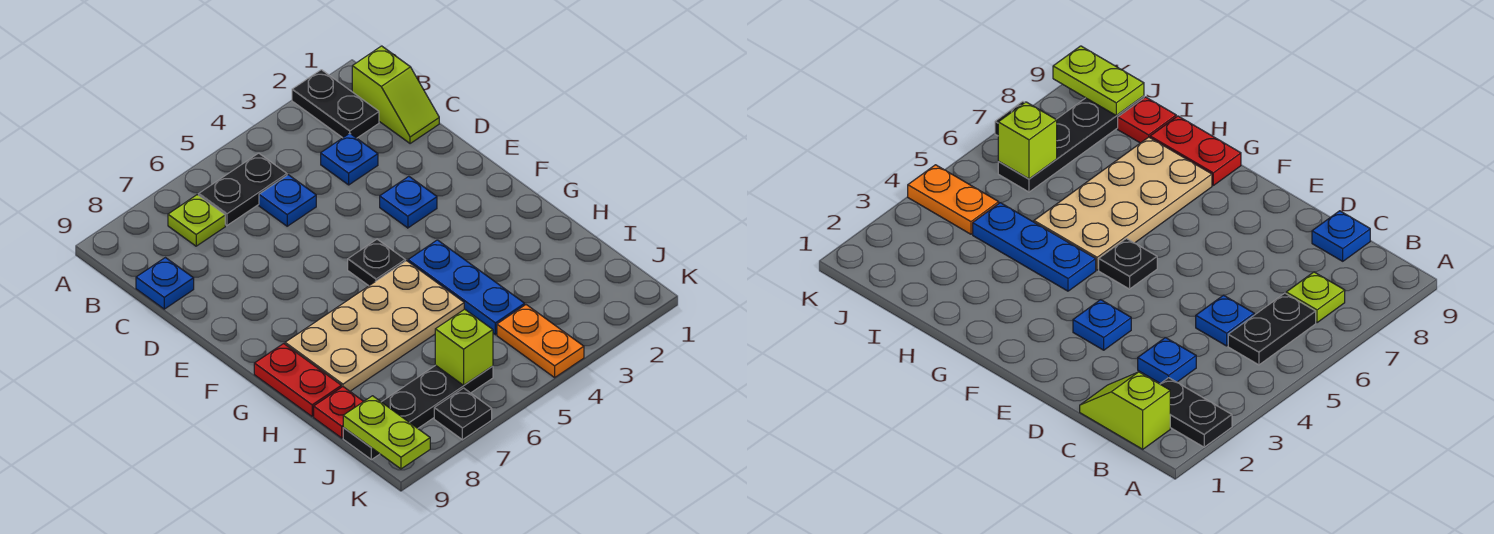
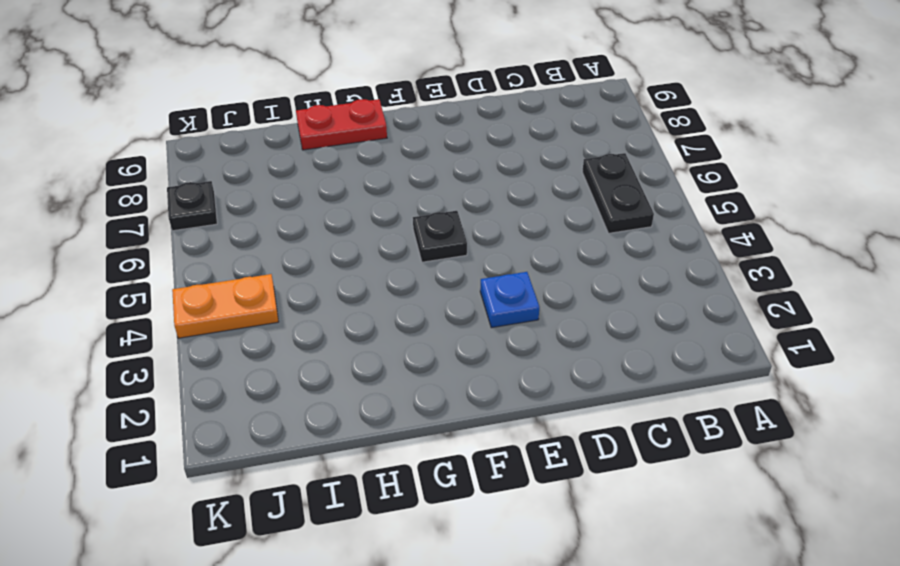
none -> black plate A2:B2 level 1
none -> lime slope B1:C1 level 1 top B
none -> lime plate B7 level 1

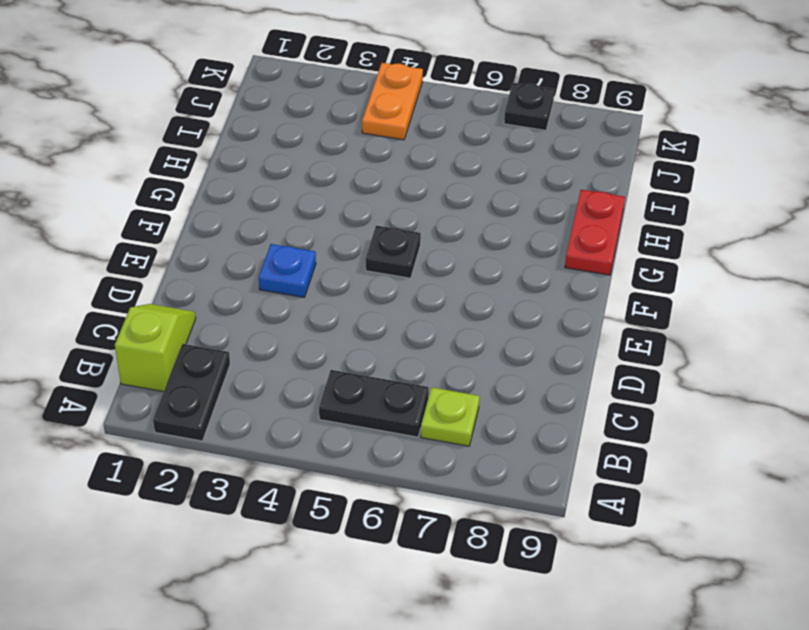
none -> blue plate C3 level 1
none -> blue plate C5 level 1
none -> blue plate C9 level 1

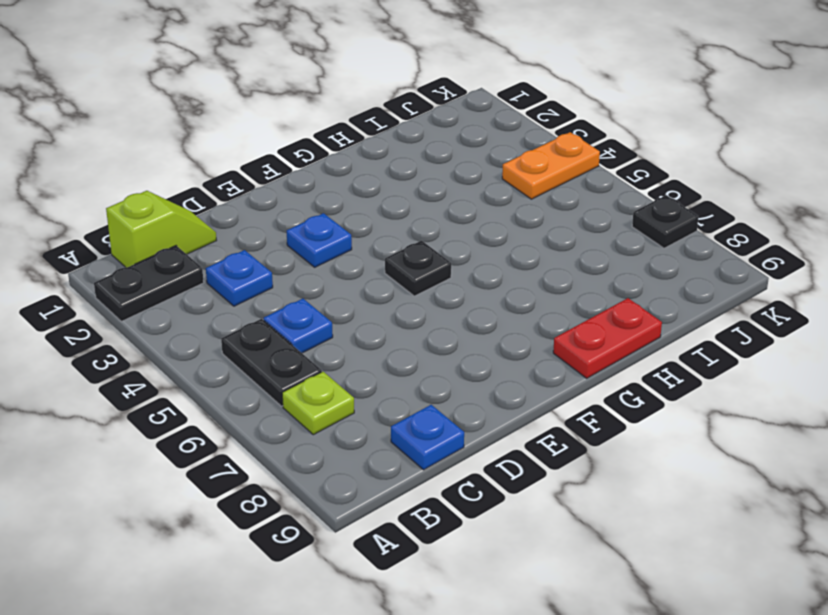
none -> blue plate G4:I4 level 1
none -> tan plate G5:H8 level 1
none -> red plate I9 level 1

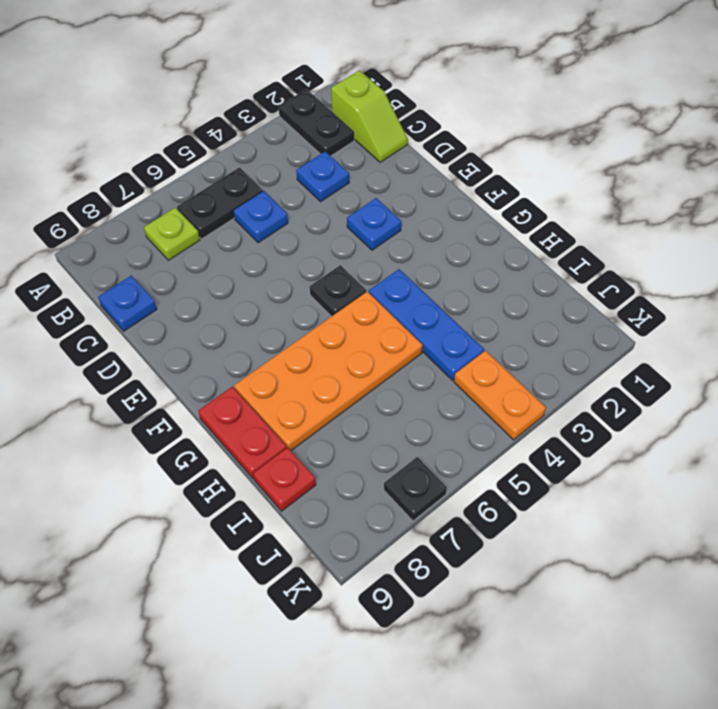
orange plate G5:H8 level 1 -> tan plate G5:H8 level 1
none -> black plate J6:J9 level 1
none -> lime brick J6 level 2
none -> lime plate J9:K9 level 2

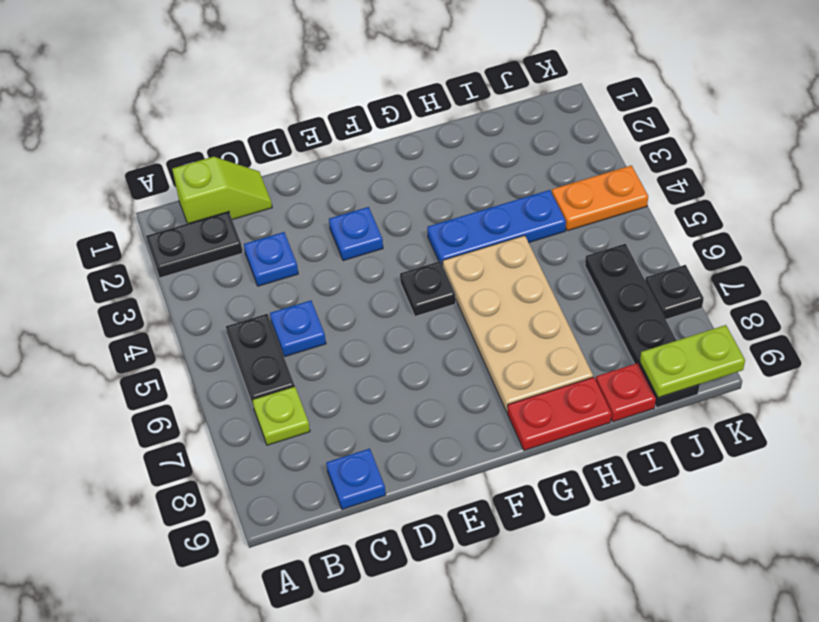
none -> lime brick J6 level 2

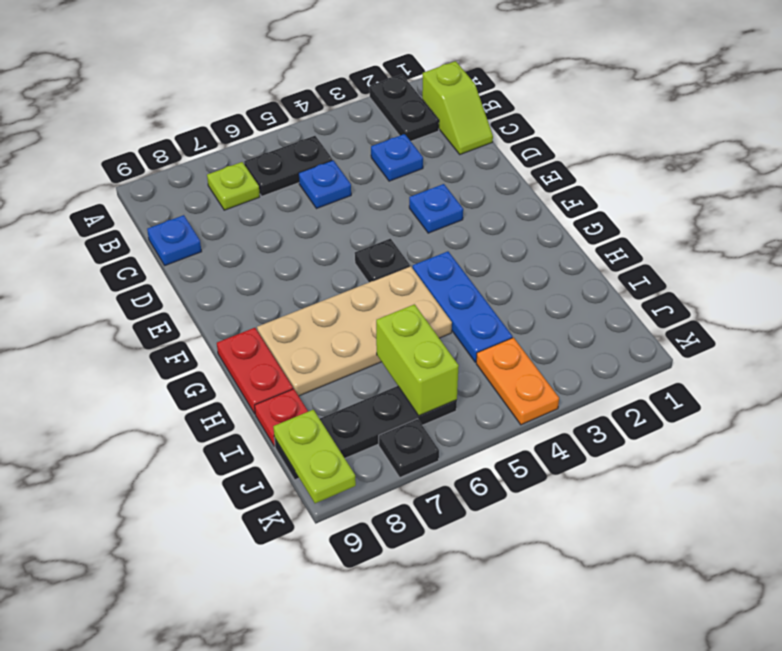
lime brick I6:J6 level 2 -> lime brick J6 level 2

